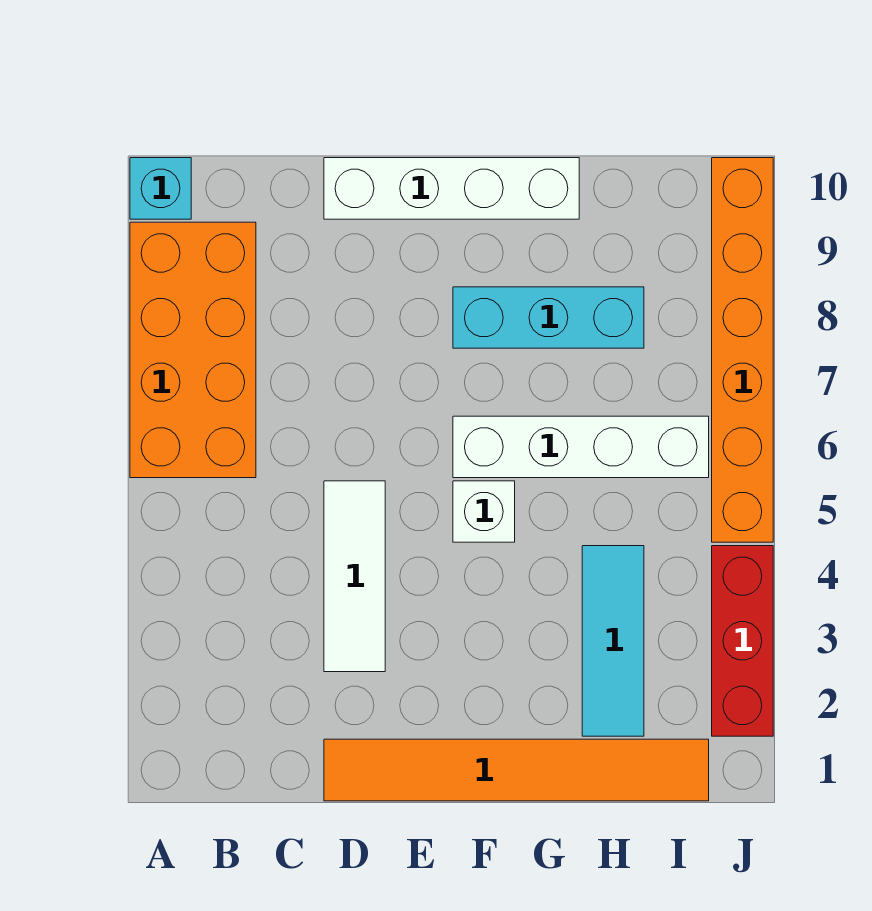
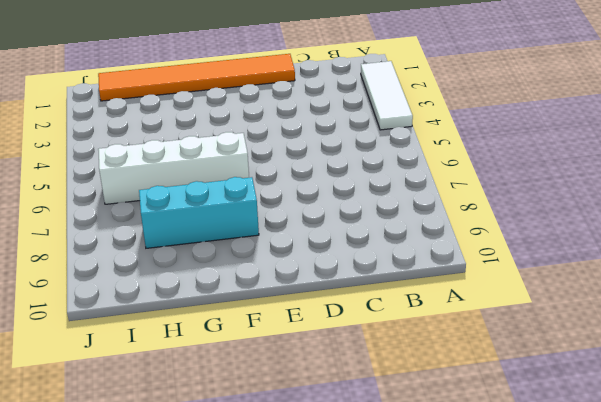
white tile A2:A4 level 1 -> white tile D3:D5 level 1
none -> orange brick A6:B9 level 1
none -> cyan brick A10 level 1

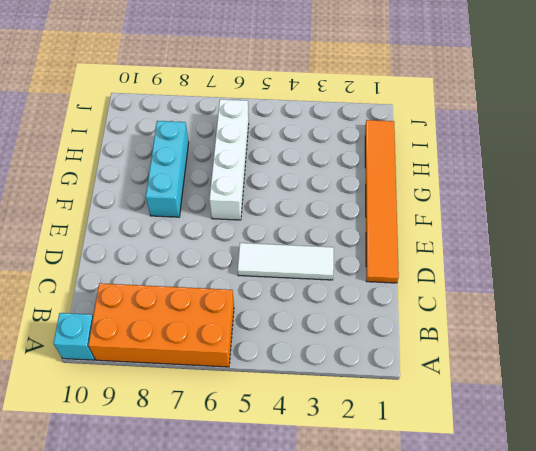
none -> white brick D10:G10 level 1
none -> white brick F5 level 1

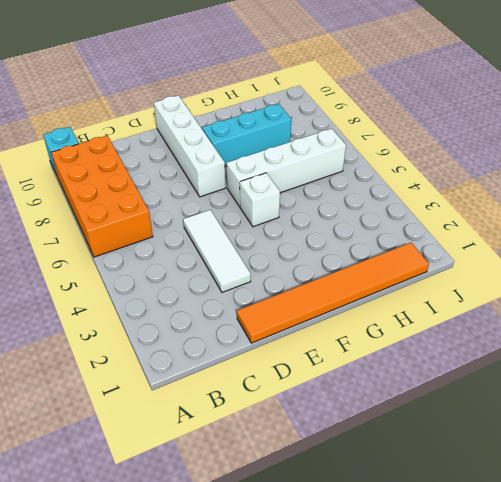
white brick E7:E10 level 1 -> white brick D10:G10 level 1
none -> cyan tile H2:H4 level 1
none -> red brick J2:J4 level 1

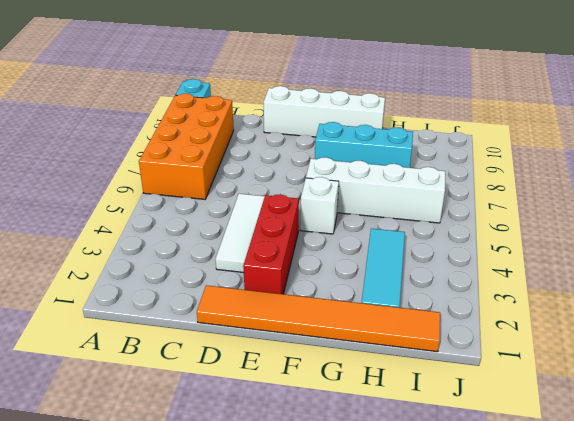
red brick E2:E4 level 1 -> red brick J2:J4 level 1
none -> orange brick J5:J10 level 1

